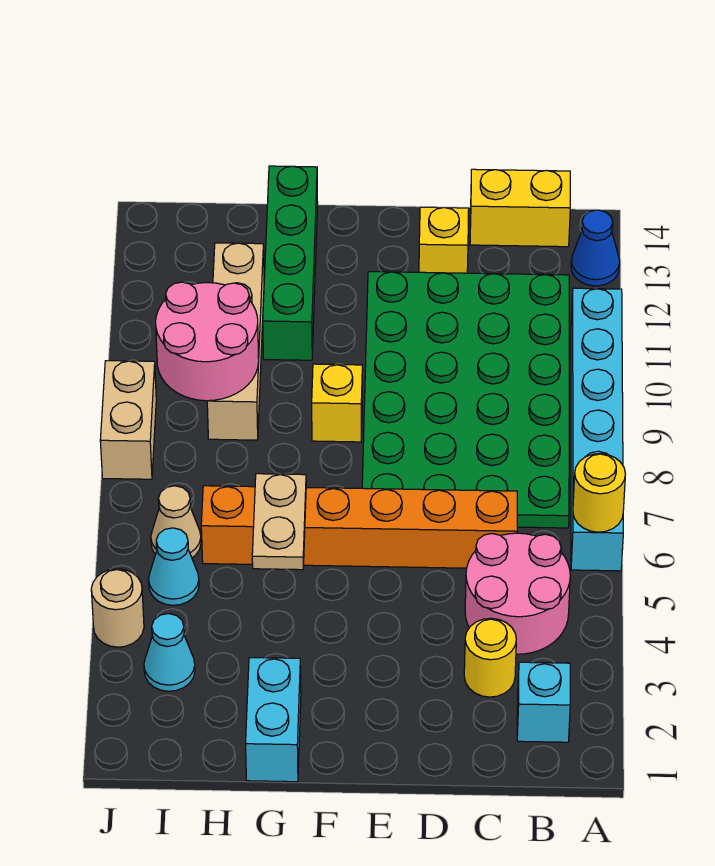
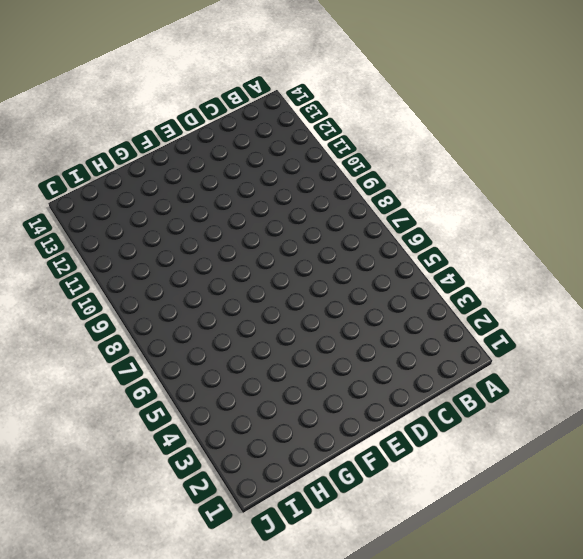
none -> cyan brick A6:A11 level 1
none -> blue cone A13 level 1
none -> cyan brick B2 level 1

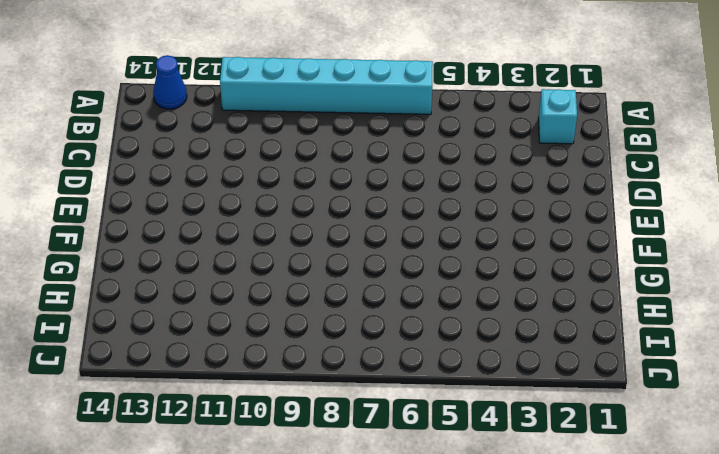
none -> pink round brick B4:C5 level 1
none -> green plate B7:E12 level 1
none -> yellow brick B14:C14 level 1

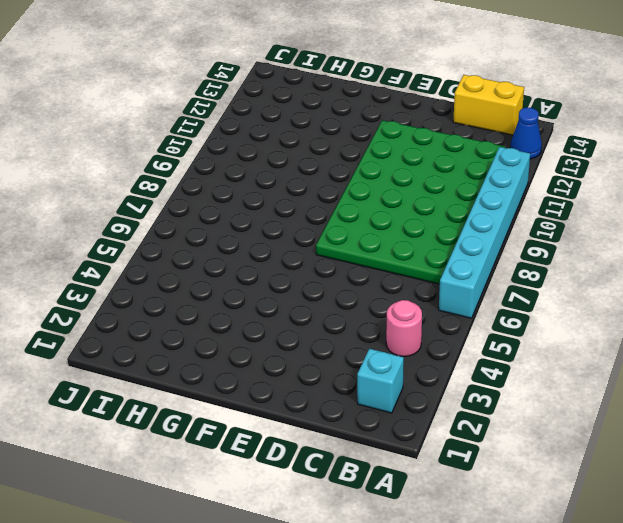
pink round brick B4 level 1 -> pink round brick B4:C5 level 1
none -> yellow round brick C3 level 1
none -> orange brick C6:H6 level 1
none -> yellow brick D13 level 1

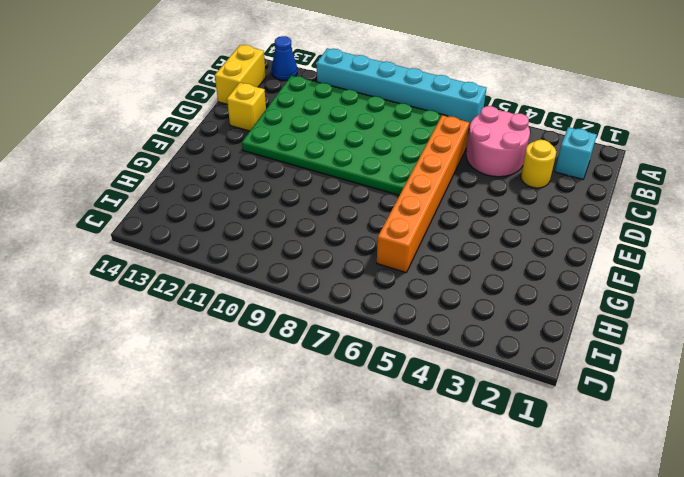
none -> yellow brick F9 level 1
none -> cyan brick G1:G2 level 1
none -> green brick G11:G14 level 1

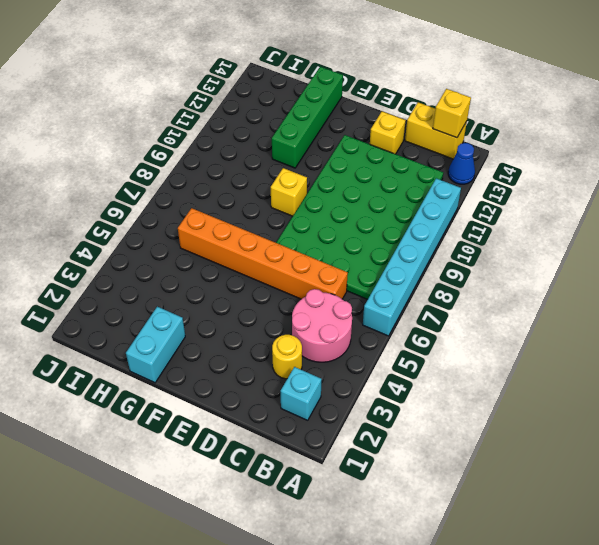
yellow brick B14 level 2 -> none
none -> tan brick H9:H12 level 1
none -> cyan cone I3 level 1
none -> cyan cone I5 level 1

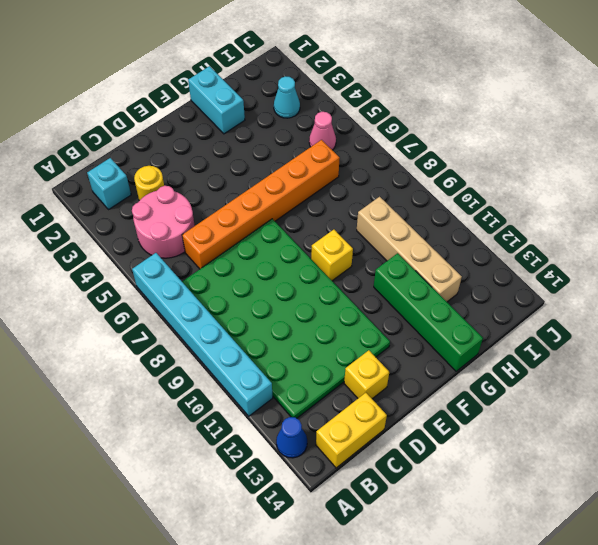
pink cone I5 level 1 -> cyan cone I5 level 1
none -> tan cone I6 level 1
none -> tan round brick J4 level 1
none -> tan brick J8:J9 level 1

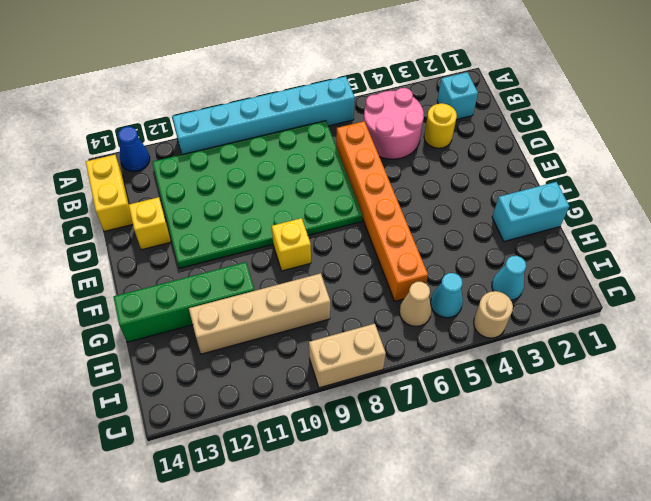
none -> yellow round brick A6 level 2
none -> tan plate G5:G6 level 2
none -> pink round brick H9:I10 level 2

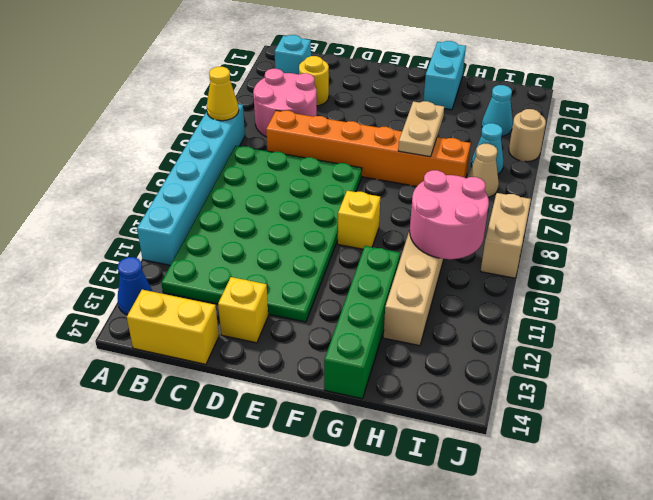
yellow cone A6 level 2 -> yellow round brick A6 level 2

